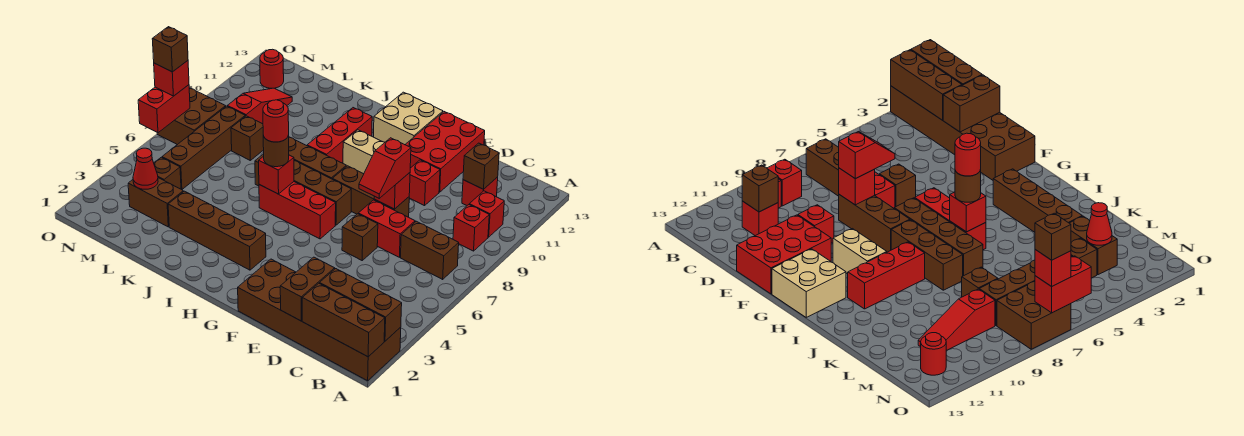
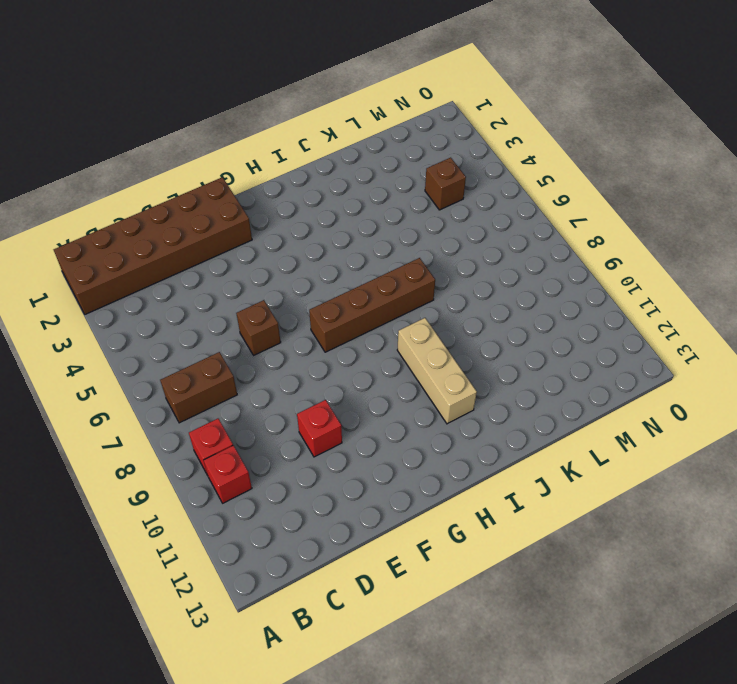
tan brick I9:I11 level 1 -> red brick I9:I11 level 1
none -> red brick C11 level 1
none -> red brick D7:E7 level 1
none -> brown brick E8:G8 level 1
none -> red brick E11:F13 level 1

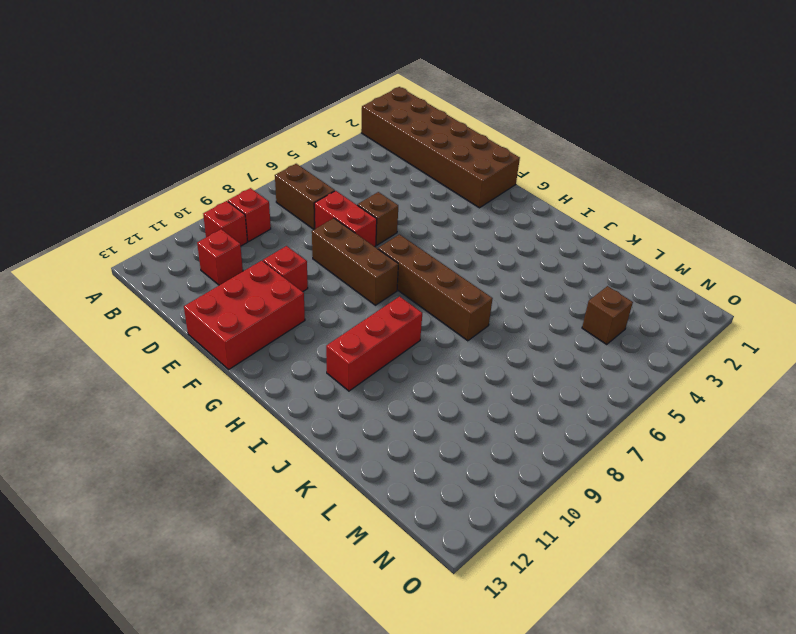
none -> red brick G6:I6 level 1
none -> tan brick G10:H10 level 1
none -> tan brick G12:H13 level 1
none -> brown brick H3:K3 level 1

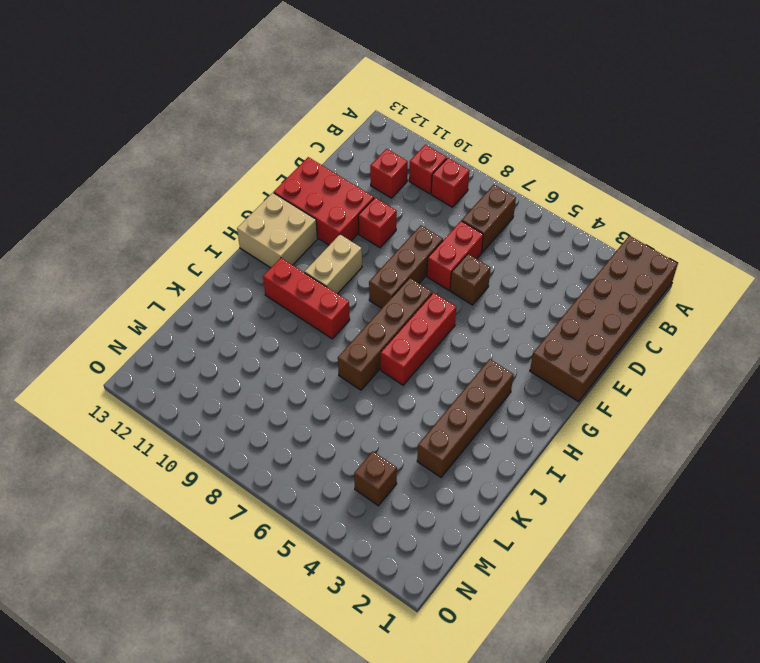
none -> brown brick H8:J8 level 1
none -> brown brick L3:M3 level 1
none -> brown brick L8 level 1
none -> brown brick M5:M8 level 1

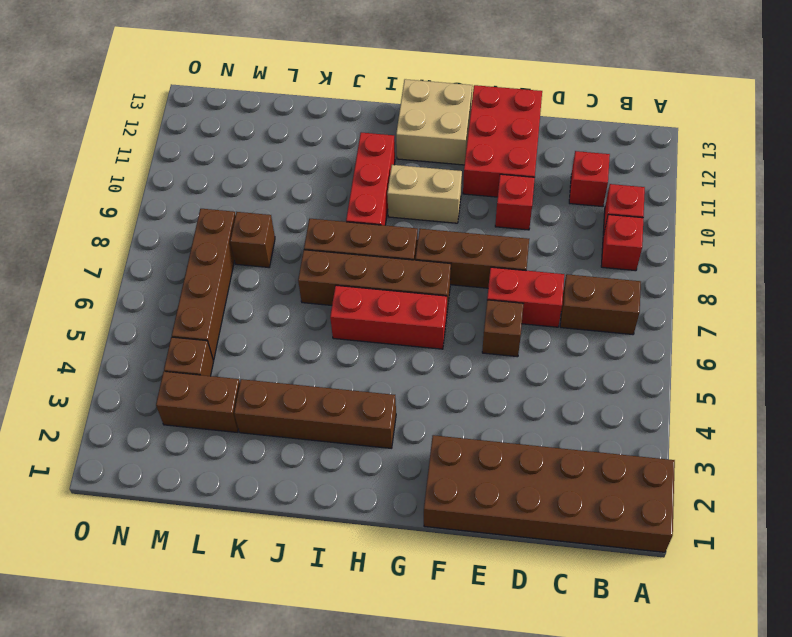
none -> red slope M9:M11 level 1 top 9
none -> brown brick N7:O8 level 1
none -> red round brick N12 level 1
none -> brown brick A1:C1 level 2

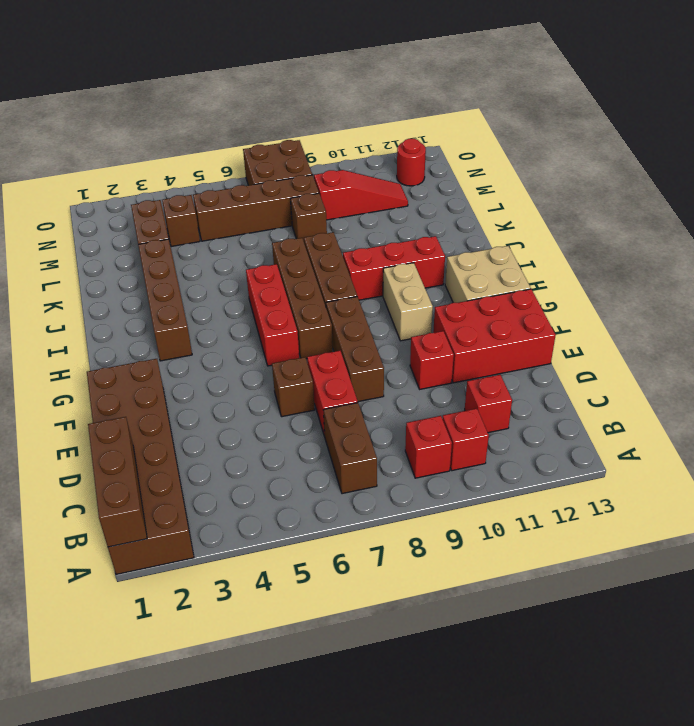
none -> brown brick A2:C2 level 2
none -> brown brick C11 level 2
none -> brown brick D1:D2 level 2
none -> red brick E8 level 2

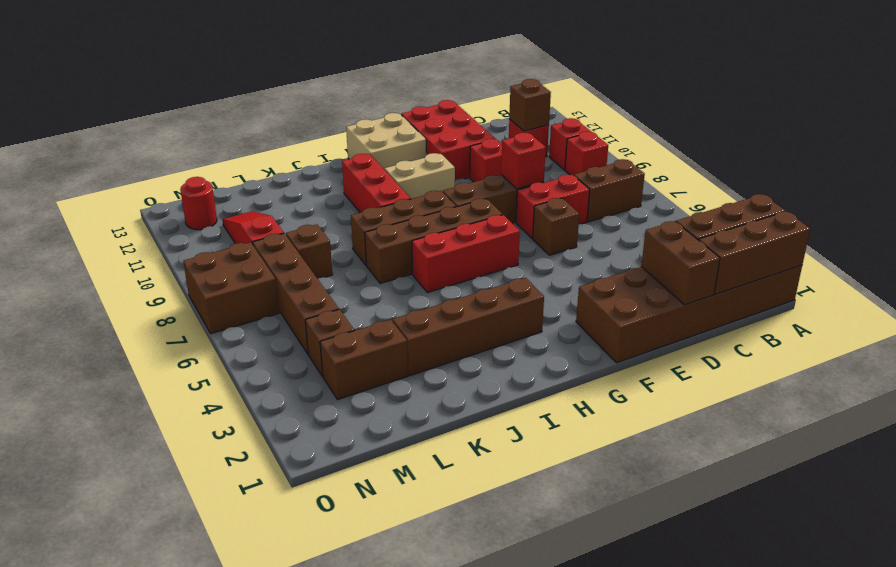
none -> red brick I6 level 2
none -> red cone M3 level 2
none -> red brick O6:O7 level 2
none -> red slope E7:E8 level 3 top 8

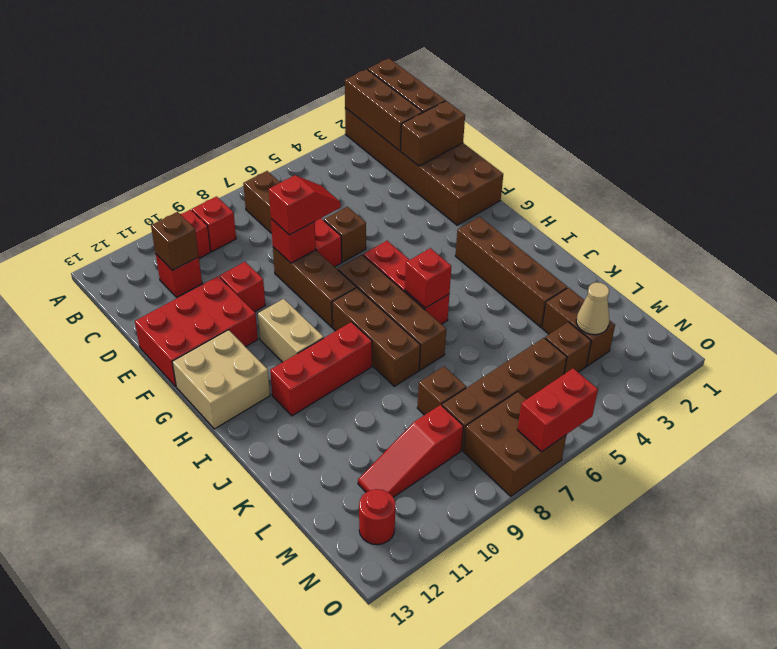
tan cone M3 level 2 -> red cone M3 level 2
none -> brown round brick I6 level 3
none -> red brick O7 level 3
none -> red round brick I6 level 4
none -> brown brick O7 level 4

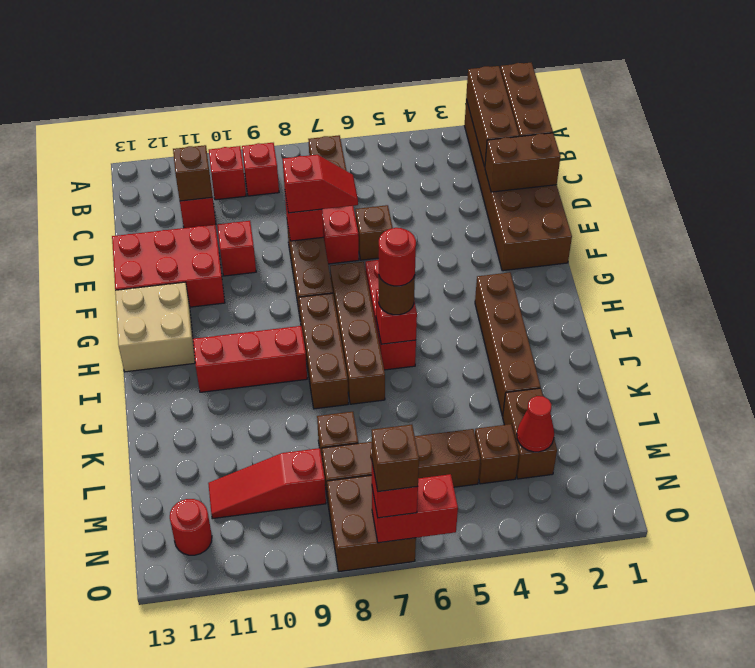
none -> tan brick G10:H10 level 1

